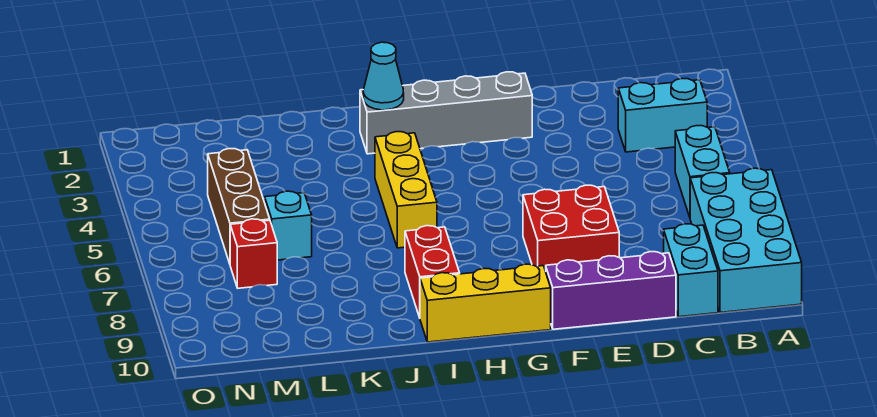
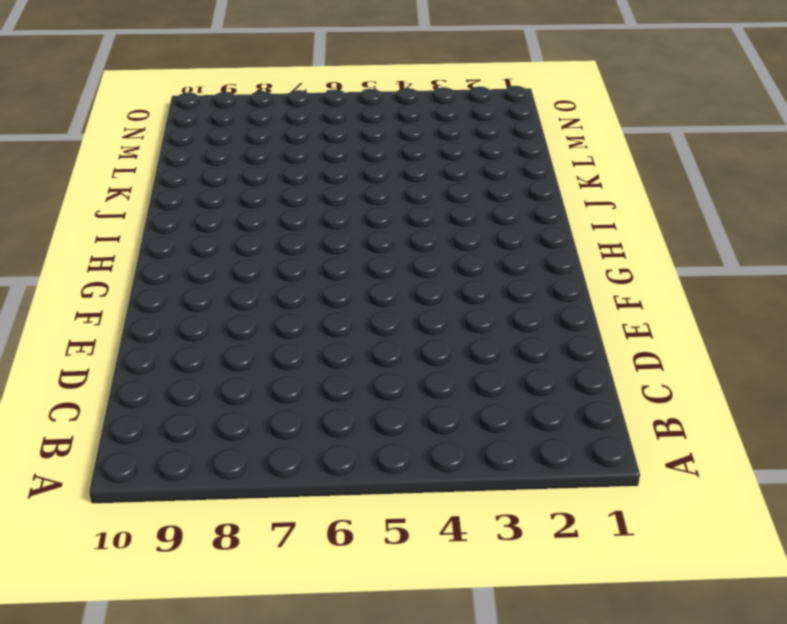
none -> cyan brick A7:B10 level 1
none -> cyan brick B3:C3 level 1
none -> cyan brick B5:B6 level 1

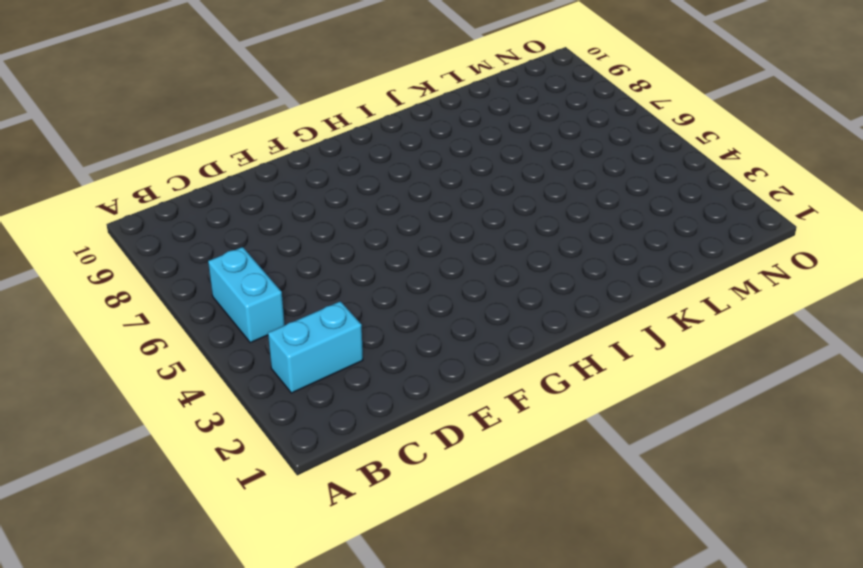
none -> cyan brick A7:B10 level 1
none -> cyan brick C9:C10 level 1
none -> purple brick D10:F10 level 1

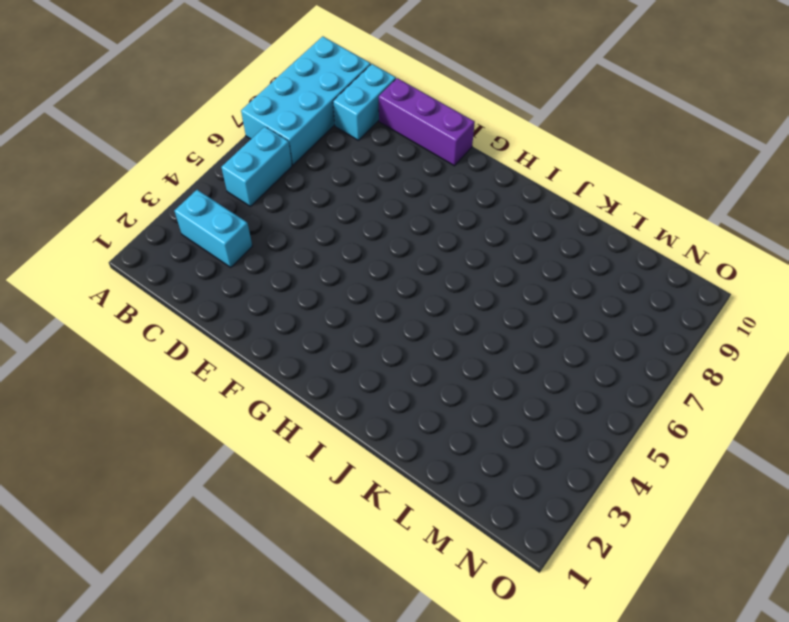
none -> red brick E7:F8 level 1
none -> grey brick F2:I2 level 1
none -> yellow brick G10:I10 level 1

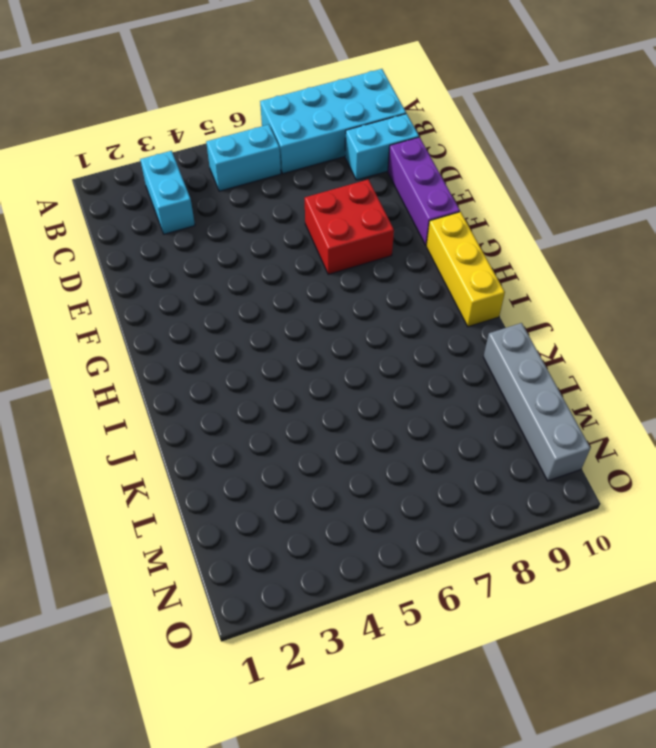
grey brick K10:N10 level 1 -> grey brick F2:I2 level 1
none -> yellow brick I4:I6 level 1
none -> red brick I8:I9 level 1
none -> cyan brick L6 level 1

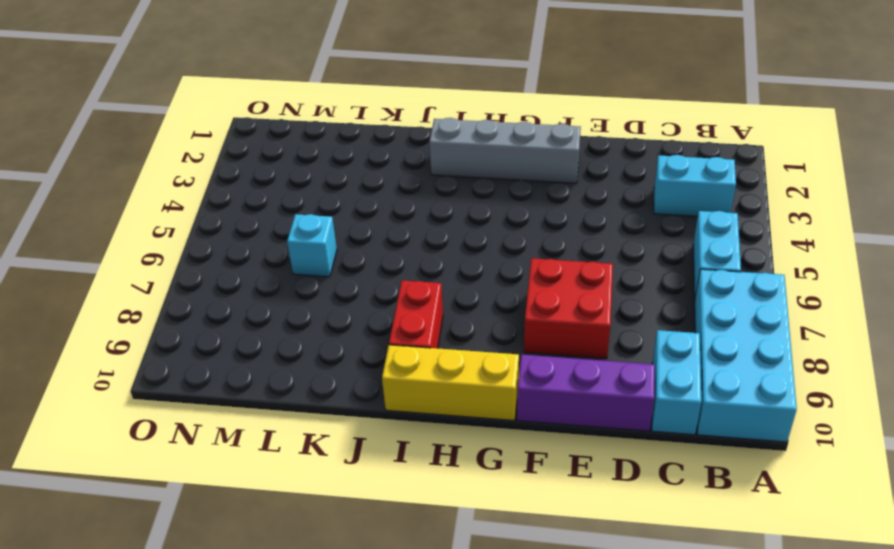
none -> yellow brick I4:I6 level 1
none -> brown brick M4:M6 level 1
none -> red brick M7 level 1

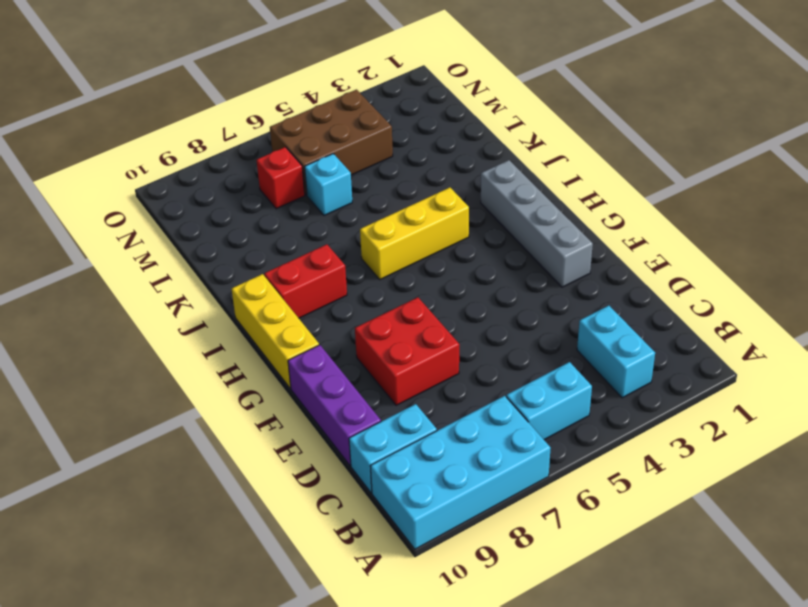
brown brick M4:N6 level 1 -> brown brick M4:M6 level 1
none -> cyan cone I2 level 2

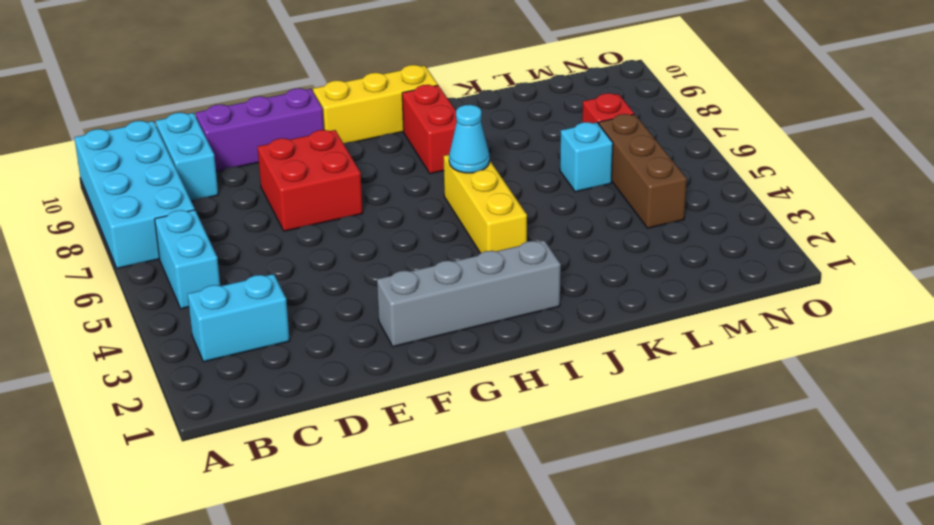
cyan cone I6 level 2 -> cyan cone I2 level 2

